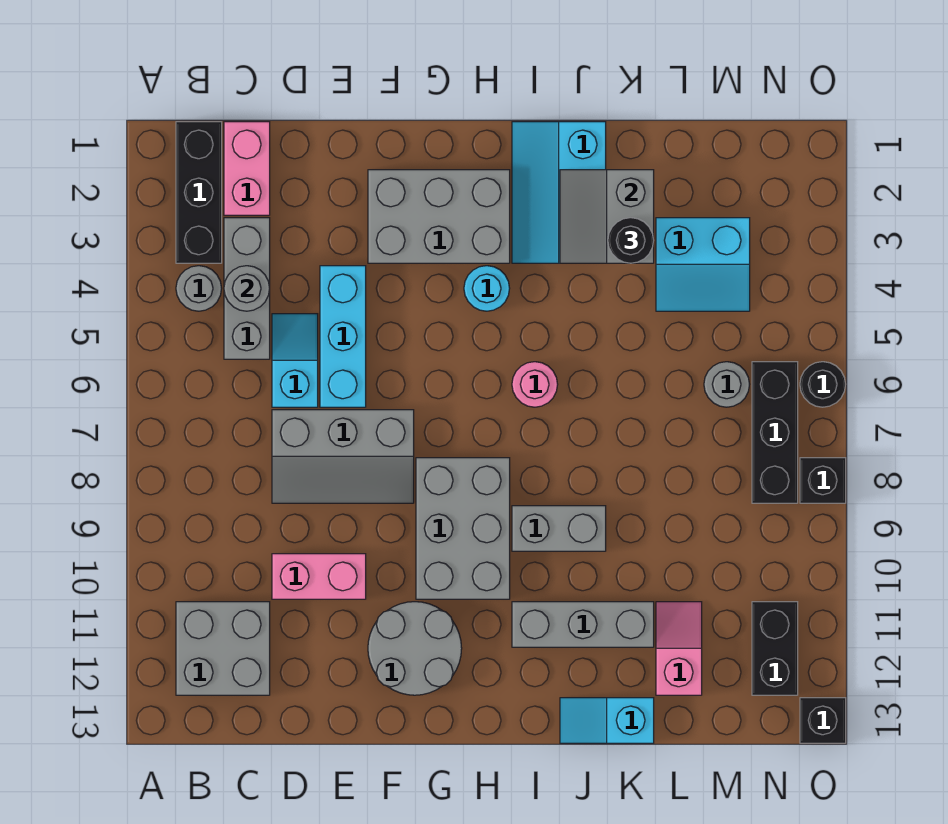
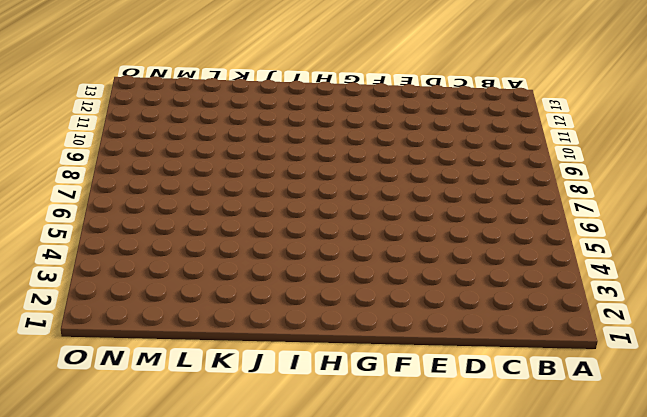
none -> black brick B1:B3 level 1
none -> grey round brick B4 level 1
none -> grey brick B11:C12 level 1

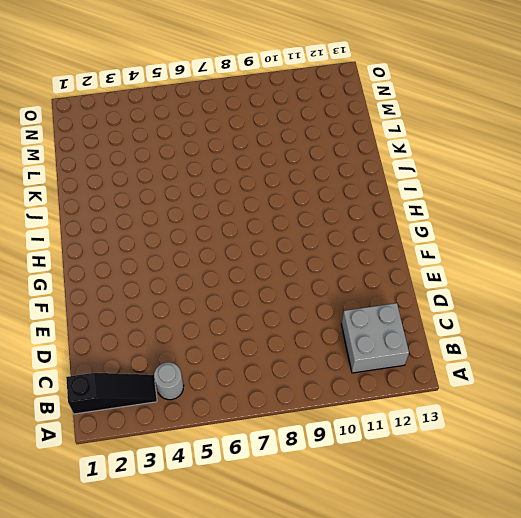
black slope B1:B3 level 1 top 1 -> black brick B1:B3 level 1
none -> pink brick C1:C2 level 1
none -> grey brick C3:C5 level 1
none -> cyan slope D5:D6 level 1 top 6

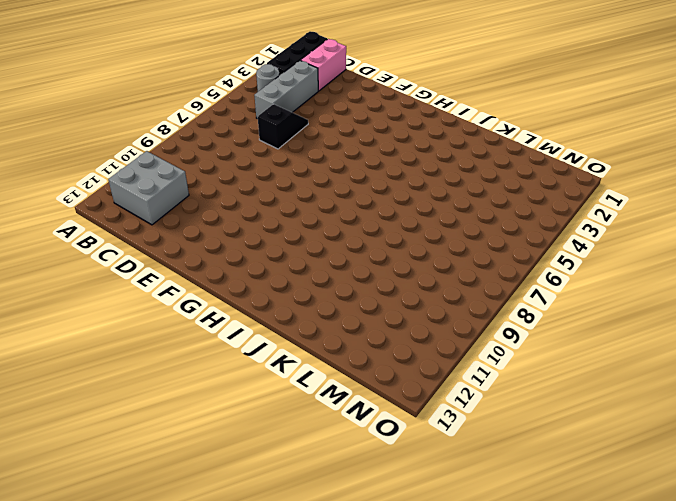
black slope D5:D6 level 1 top 6 -> cyan slope D5:D6 level 1 top 6
none -> grey slope D7:F8 level 1 top 7
none -> pink brick D10:E10 level 1
none -> cyan brick E4:E6 level 1

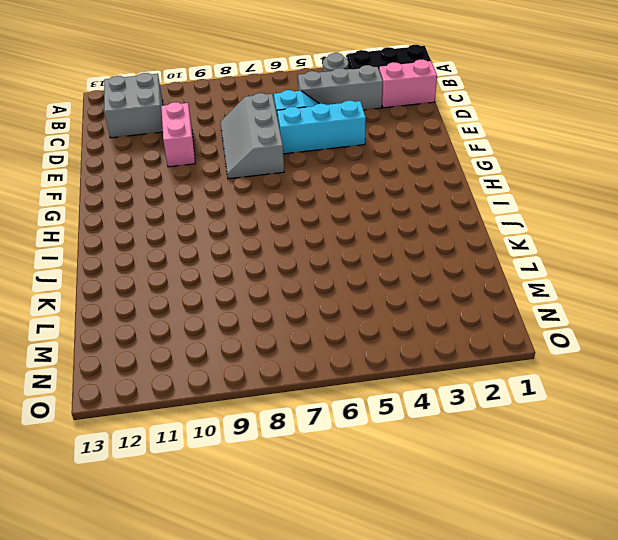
none -> grey brick F2:H3 level 1
none -> grey round brick F11:G12 level 1
none -> grey brick G8:H10 level 1

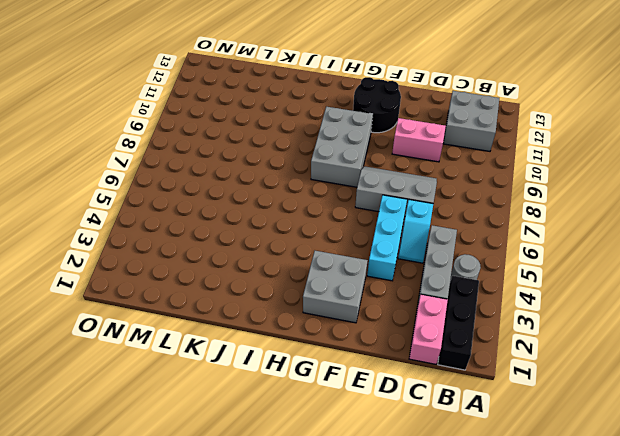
grey brick F2:G3 level 1 -> grey brick F2:H3 level 1
black round brick F11:G12 level 1 -> grey round brick F11:G12 level 1
none -> cyan round brick H4 level 1
none -> cyan slope I1:J3 level 1 top J
none -> pink round brick I6 level 1

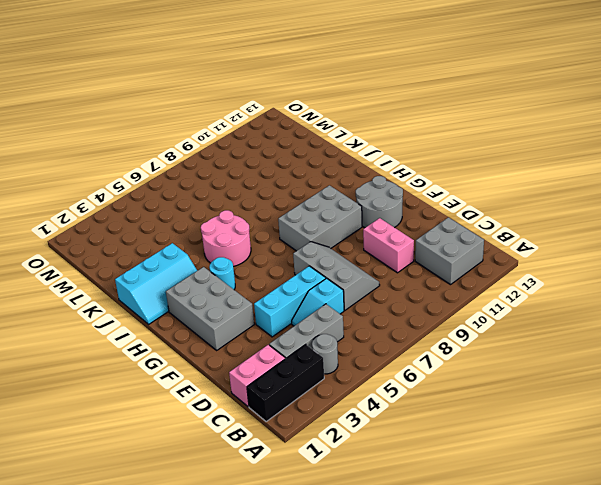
pink round brick I5:J6 level 1 -> pink round brick I6 level 1
none -> grey brick I9:J9 level 1
none -> grey brick I11:K11 level 1
none -> cyan slope J13:K13 level 1 top K

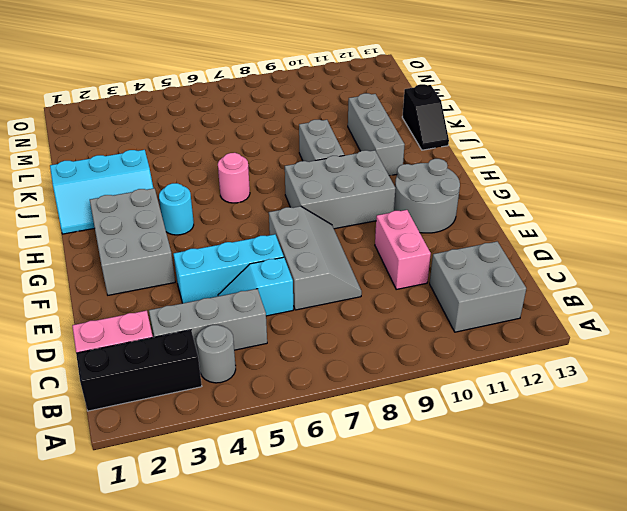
black slope J13:K13 level 1 top K -> cyan slope J13:K13 level 1 top K
none -> cyan slope L3:M4 level 1 top 3
none -> pink slope L11:L12 level 1 top 12
none -> grey round brick M6 level 1

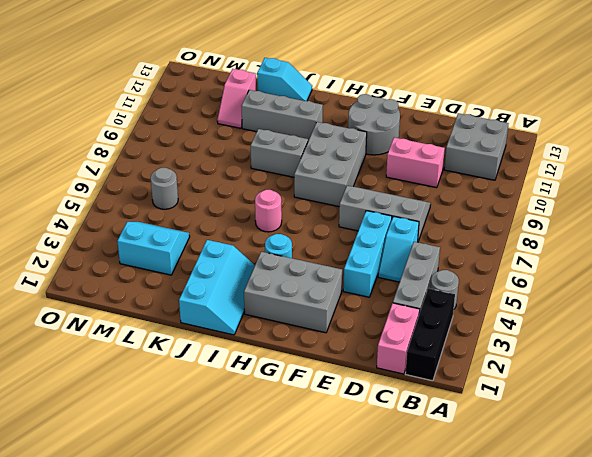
none -> black brick N6:N8 level 1
none -> black brick N11:N12 level 1
none -> black round brick O6 level 1

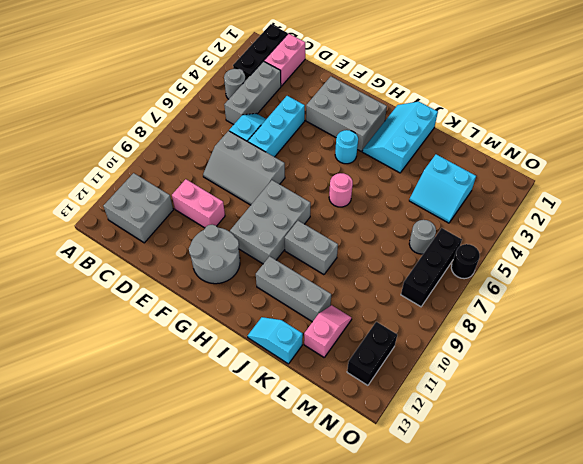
none -> black brick O8 level 1
none -> black brick O13 level 1
none -> grey round brick C4 level 2

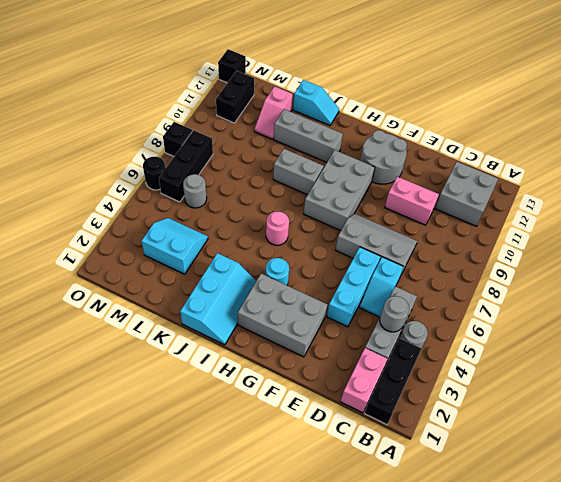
none -> grey slope J2:K3 level 2 top K
none -> black round brick K3 level 3

